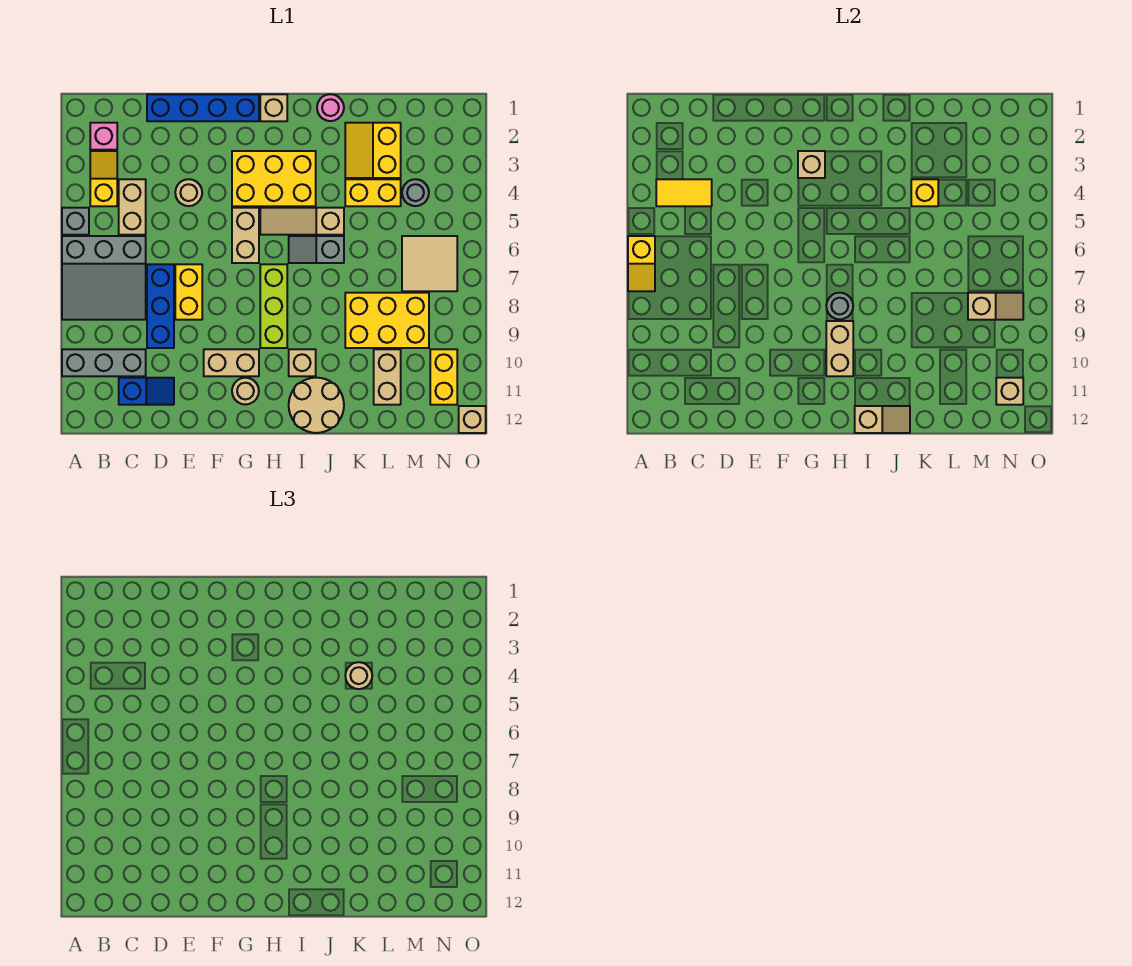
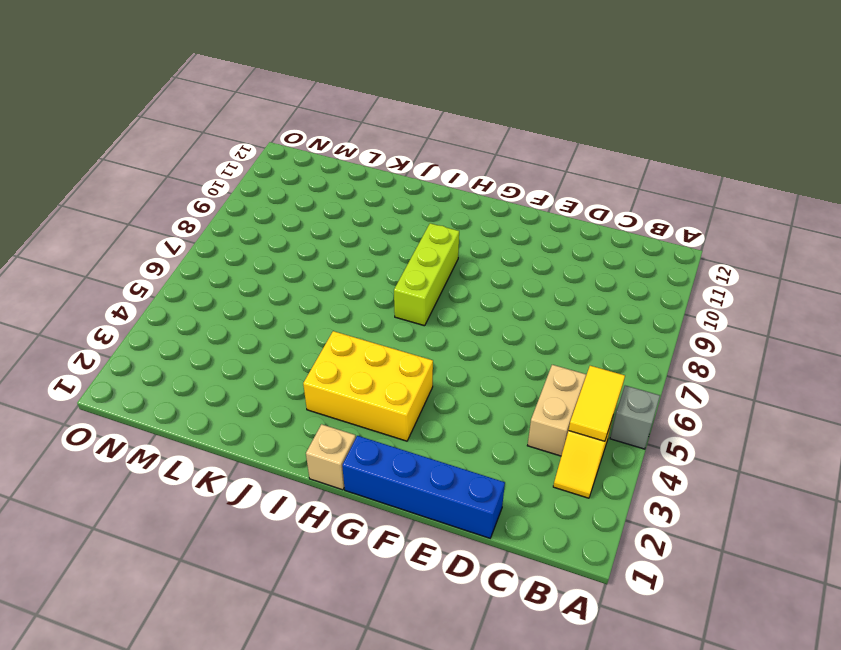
yellow tile B4:B5 level 2 -> yellow tile B4:C4 level 2
none -> grey slope A6:C8 level 1 top 6
none -> grey brick A10:C10 level 1
none -> pink brick B2 level 1
none -> blue slope C11:D11 level 1 top C

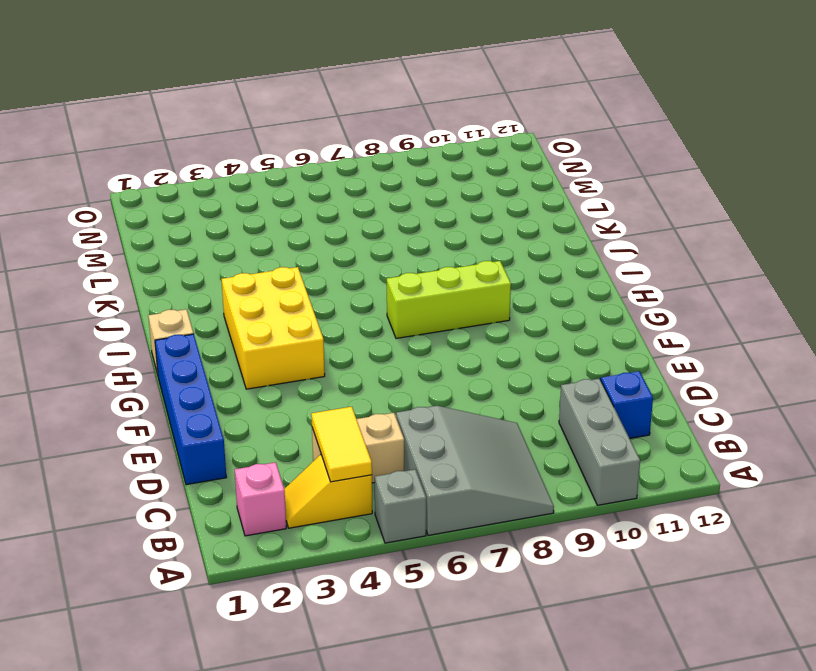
none -> blue brick D7:D9 level 1
none -> tan round brick E4 level 1
none -> yellow brick E7:E8 level 1
none -> tan brick F10:G10 level 1

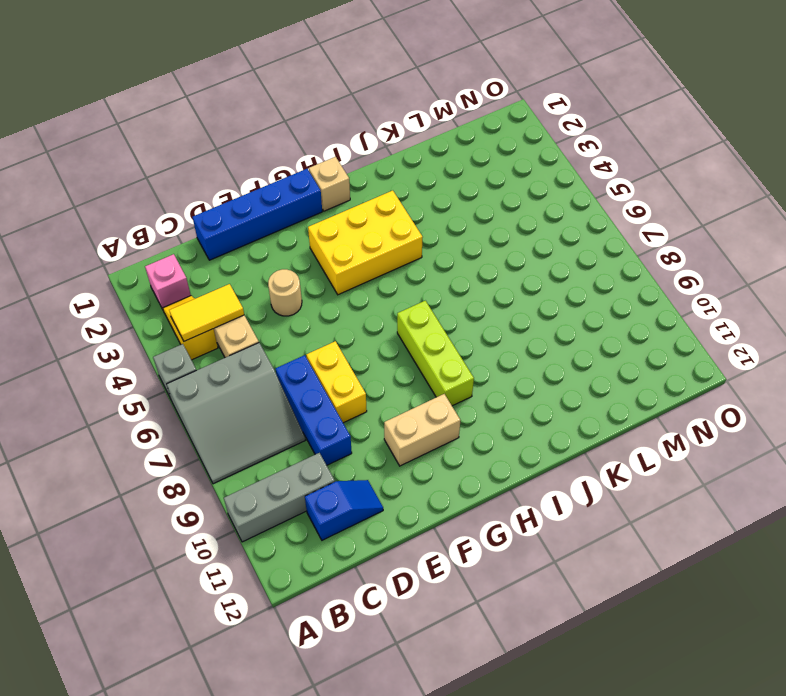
none -> tan brick G5:G6 level 1
none -> tan round brick G11 level 1
none -> tan slope H5:J5 level 1 top J
none -> grey slope I6:J6 level 1 top J

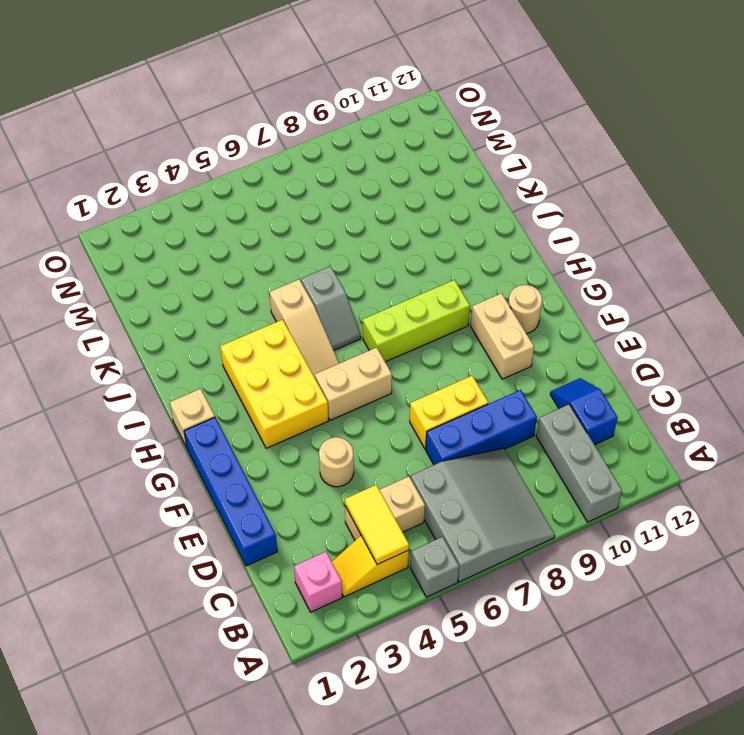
none -> tan brick I10 level 1
none -> tan round brick I11:J12 level 1
none -> pink round brick J1 level 1
none -> yellow slope K2:L3 level 1 top L

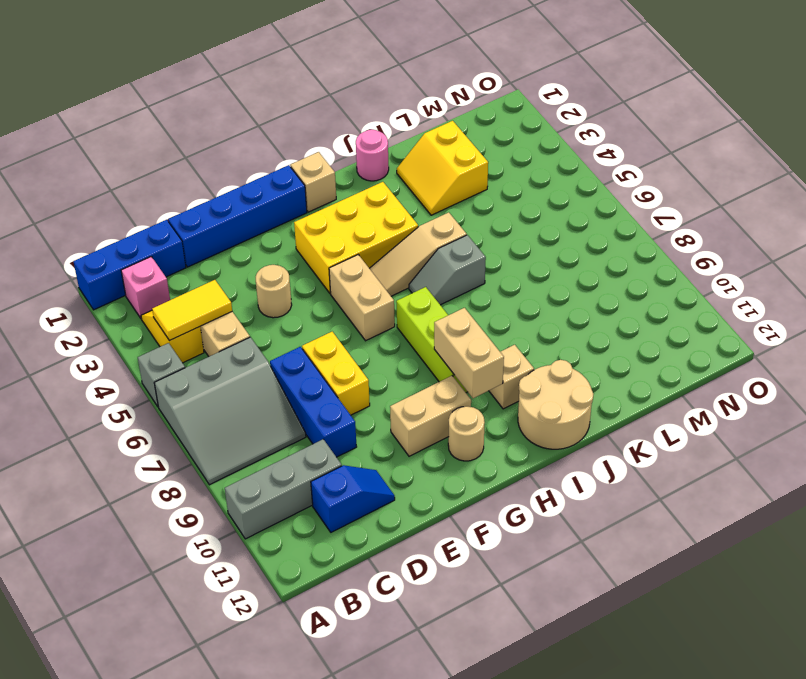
blue brick A1:C1 level 1 -> none
none -> yellow brick K4:L4 level 1
none -> yellow brick K8:M9 level 1
none -> tan brick L10:L11 level 1
none -> grey round brick M4 level 1

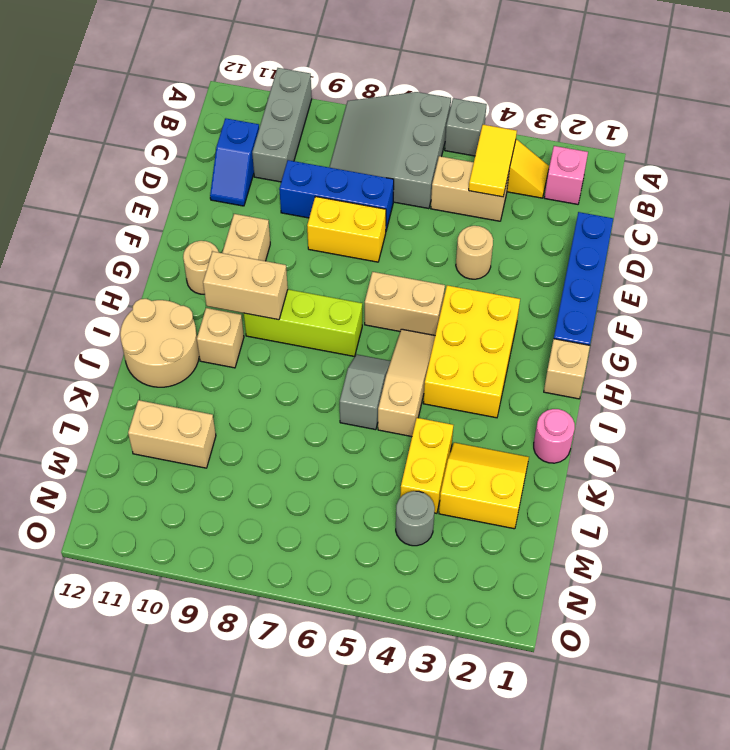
none -> yellow brick K8:M9 level 1
none -> tan tile M6:N7 level 1
none -> yellow brick N10:N11 level 1
none -> tan brick O12 level 1

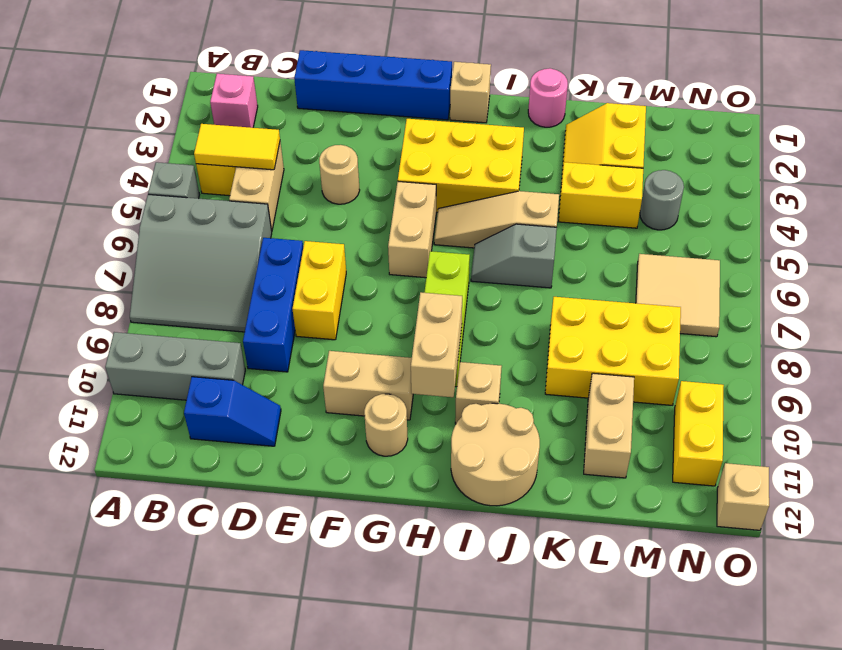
none -> yellow slope A6:A7 level 2 top 6
none -> tan brick G3 level 2
none -> grey round brick H8 level 2
none -> tan slope I12:J12 level 2 top I

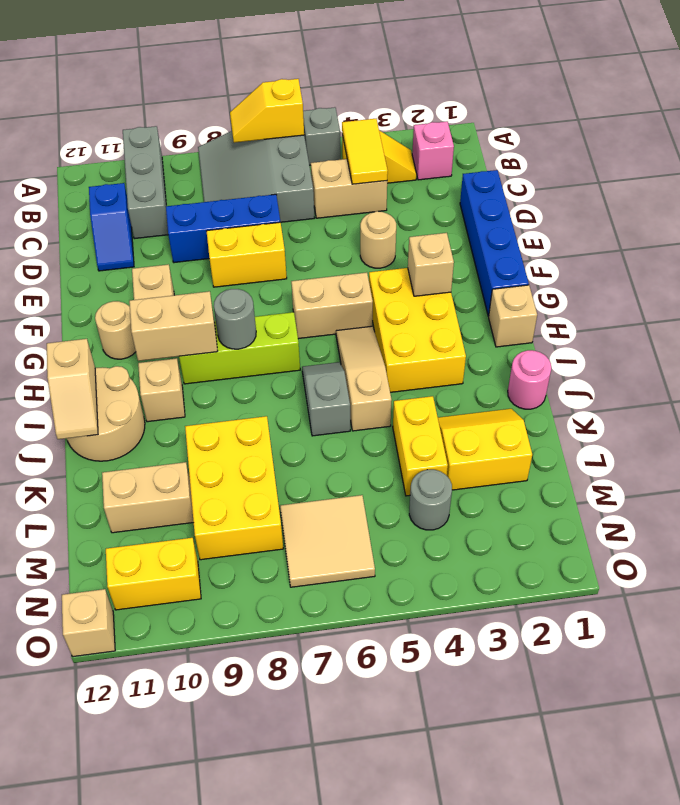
none -> yellow brick K4 level 2
none -> tan slope M8:N8 level 2 top M
none -> tan brick N11 level 2
none -> tan round brick K4 level 3

